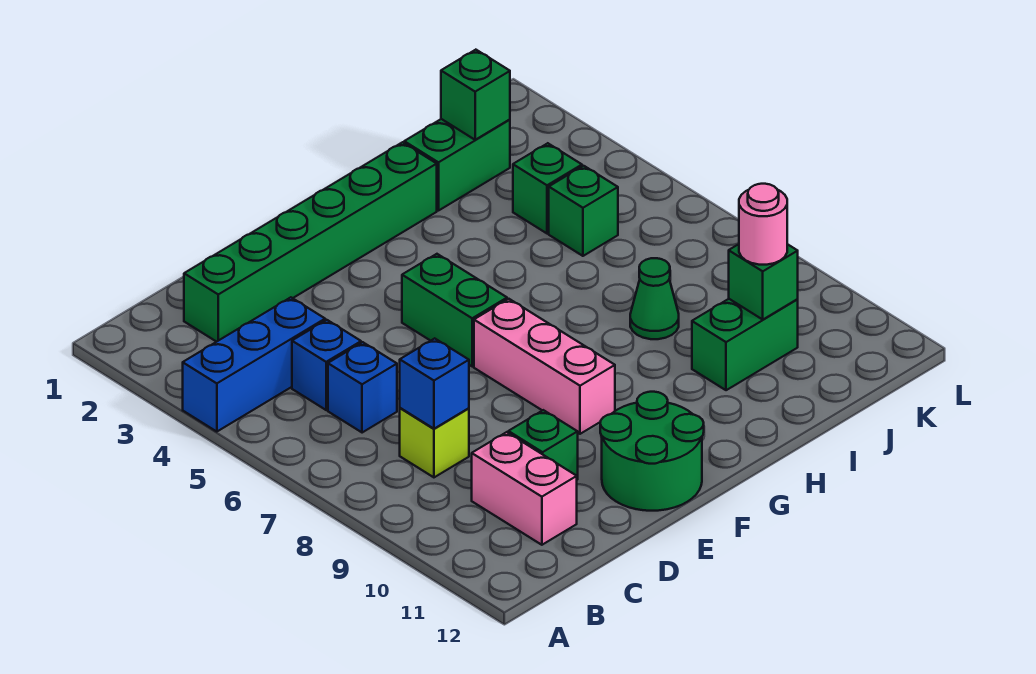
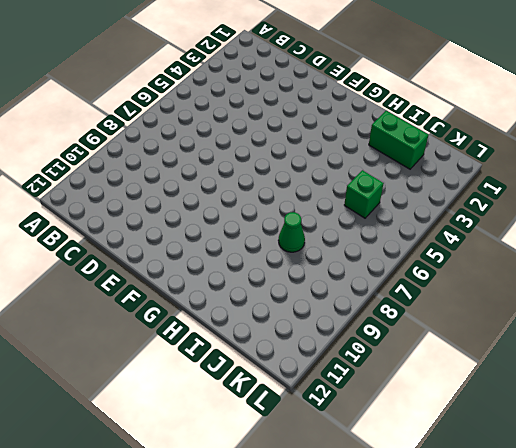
none -> blue brick A4:C4 level 1
none -> green brick C2:H2 level 1
none -> blue brick C5 level 1

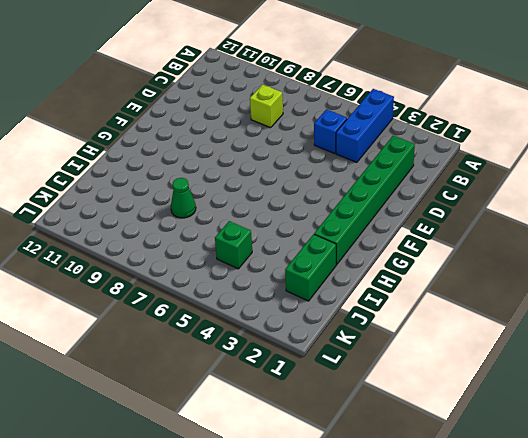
none -> blue brick C6 level 1
none -> pink brick C10:C11 level 1
none -> green brick D10 level 1

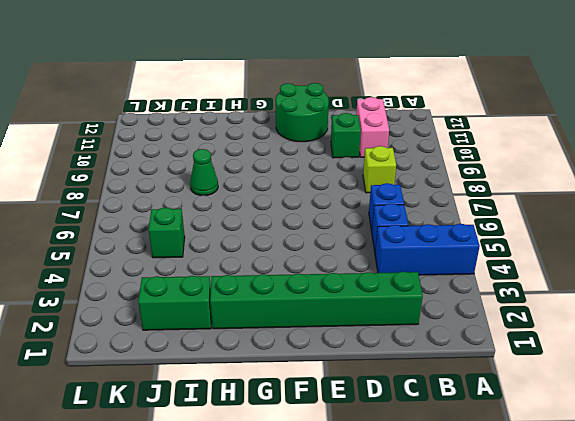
none -> green brick F5:F6 level 1
none -> pink brick F7:F9 level 1
none -> green brick I10:J10 level 1

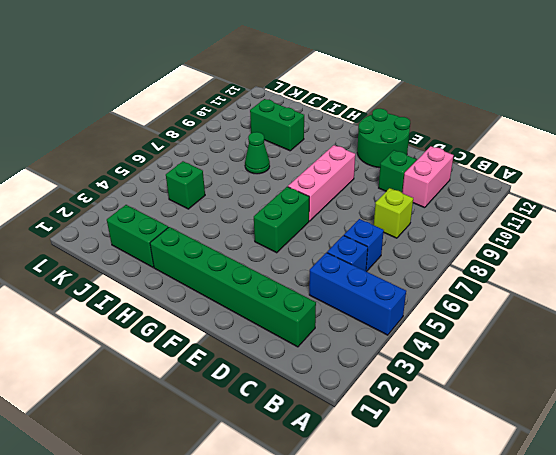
none -> green brick J4 level 1
none -> blue brick C8 level 2
none -> green brick J2 level 2

